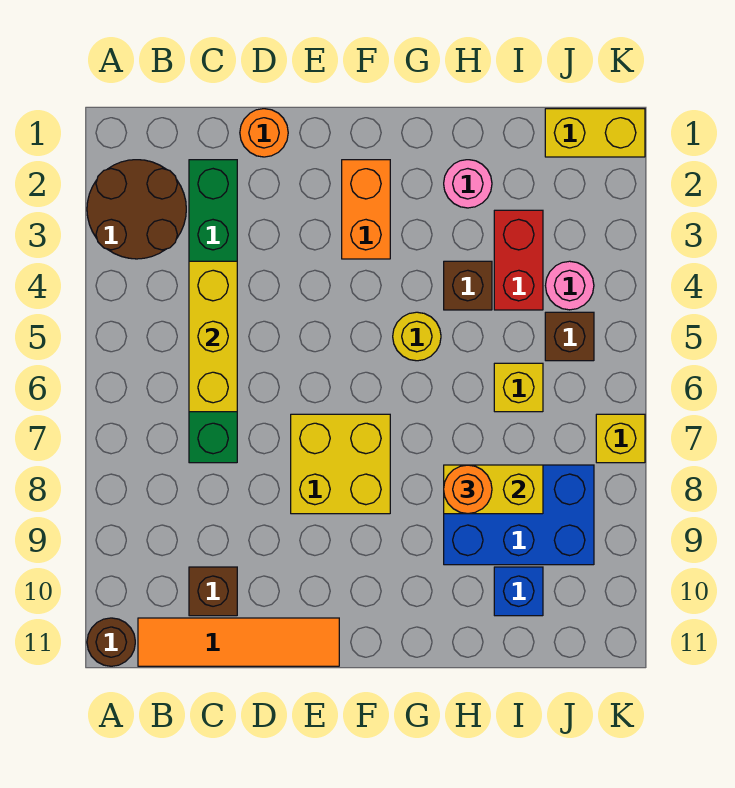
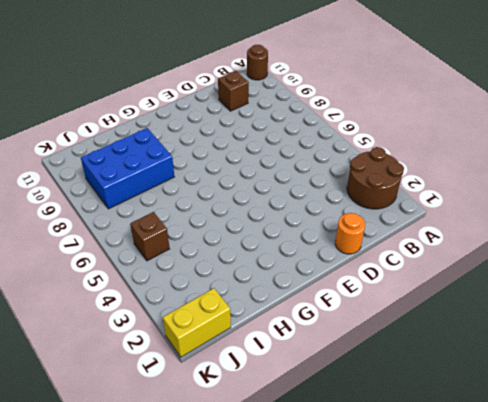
none -> orange tile B11:E11 level 1
none -> green brick C2:C7 level 1
none -> yellow brick E7:F8 level 1

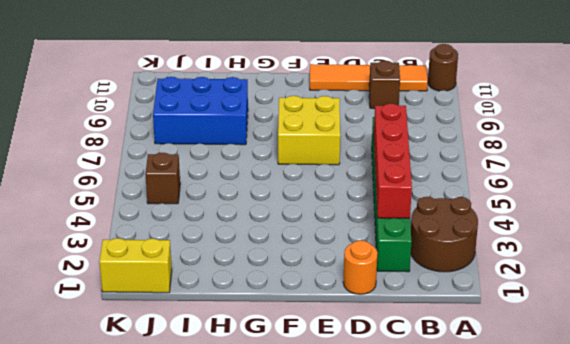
red brick C3:C6 level 2 -> yellow brick C4:C6 level 2
none -> orange brick F2:F3 level 1
none -> yellow round brick G5 level 1
none -> pink round brick H2 level 1

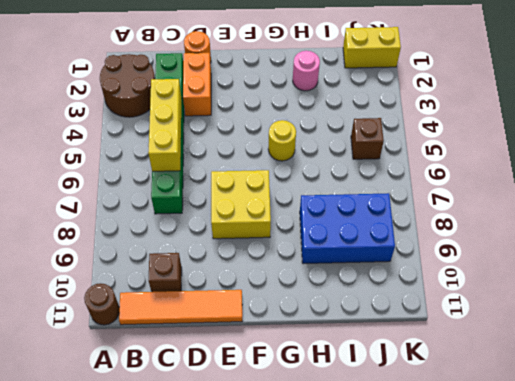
orange brick D2:D3 level 1 -> orange brick F2:F3 level 1
none -> brown brick H4 level 1
none -> red brick I3:I4 level 1
none -> yellow brick I6 level 1

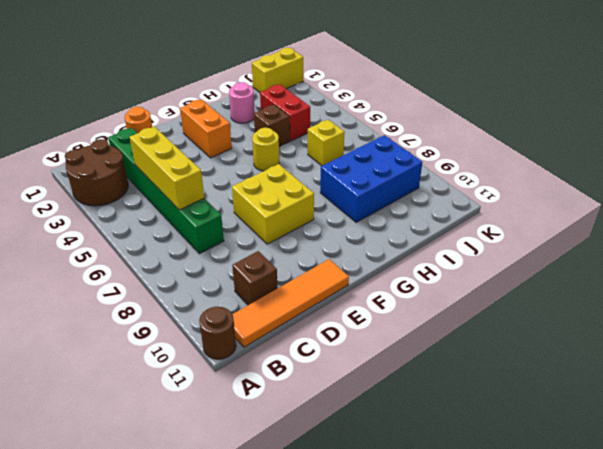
none -> blue brick I10 level 1
none -> pink round brick J4 level 1
none -> brown brick J5 level 1

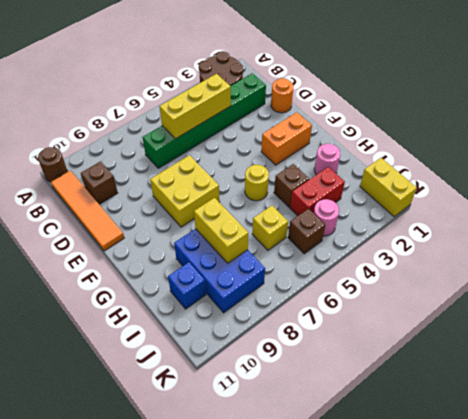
none -> yellow brick K7 level 1
none -> orange round brick H8 level 3

